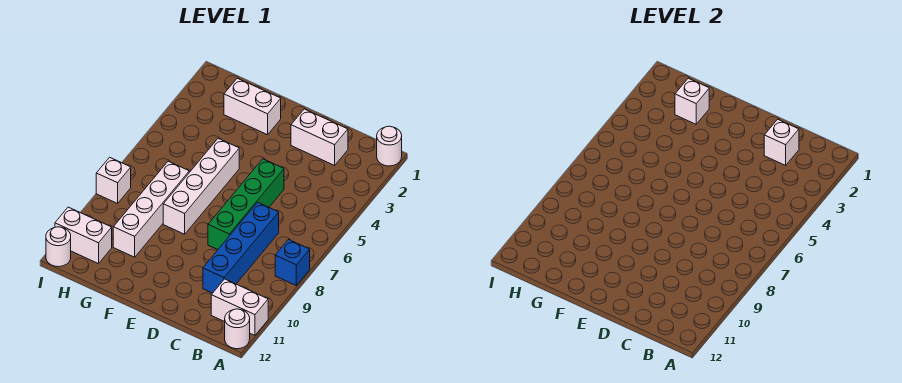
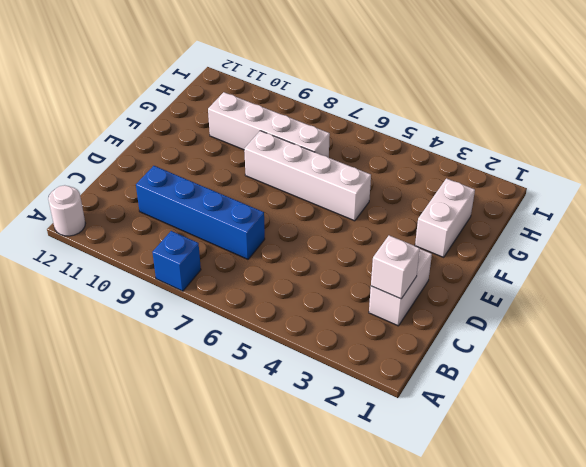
none -> white round brick A1 level 1
none -> white brick A11:B11 level 1
none -> green brick D5:D8 level 1

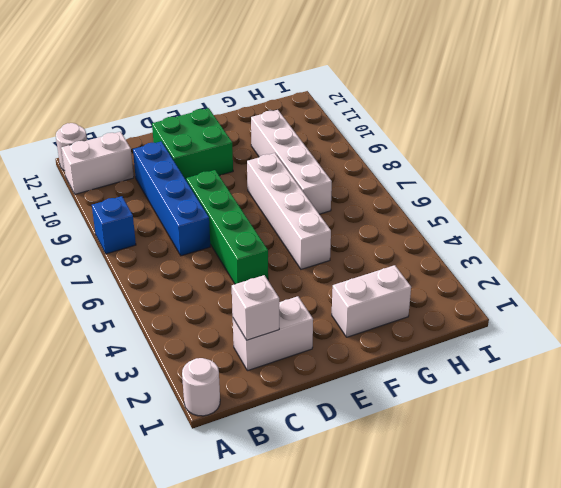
green brick D10:E11 level 1 -> none
none -> white brick H11:I11 level 1
none -> white brick I8 level 1
none -> white round brick I12 level 1

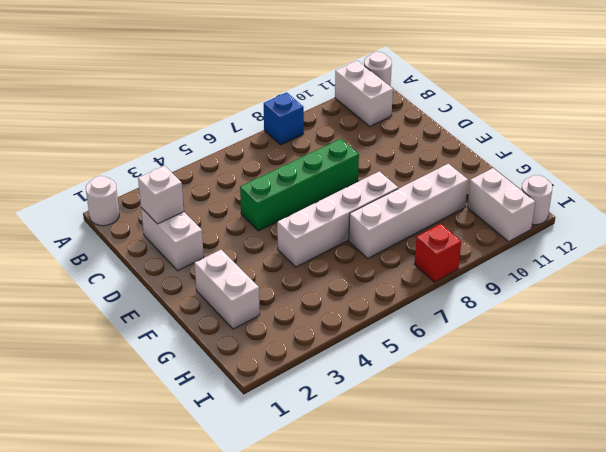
red brick I8 level 1 -> white brick I8 level 1
none -> blue brick C7:C10 level 1
none -> white brick G2 level 2

